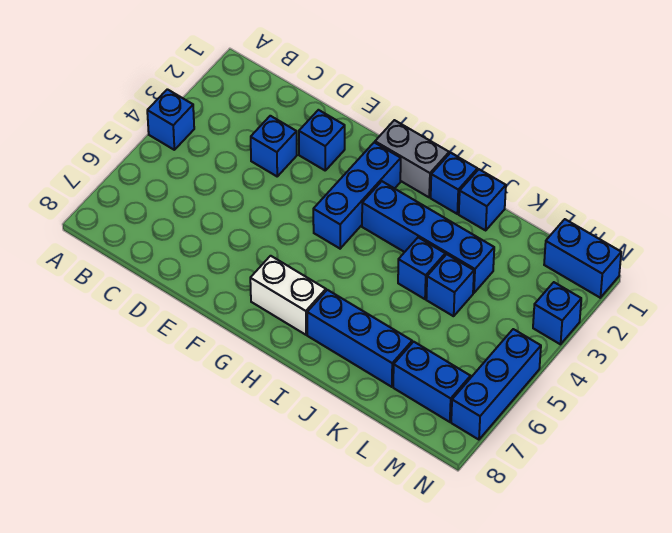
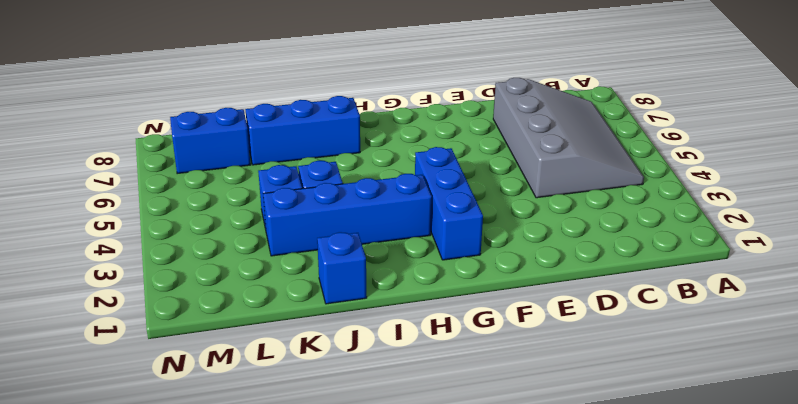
grey slope B4:D7 level 1 top D -> none
none -> blue brick A4 level 1
none -> blue brick D3 level 1
none -> blue brick E2 level 1

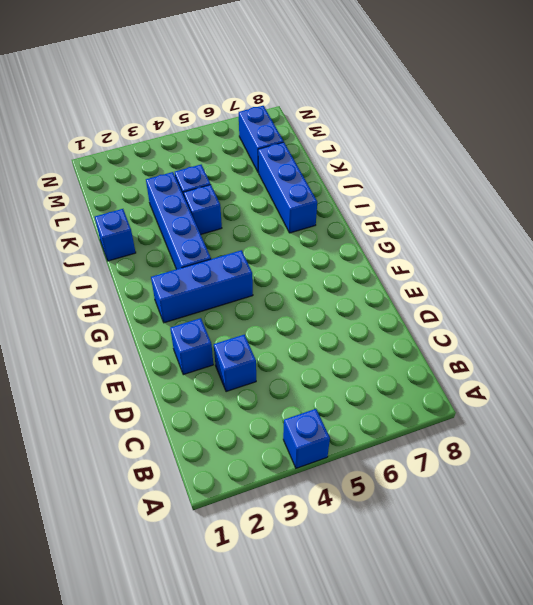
none -> grey brick G1:H1 level 1
none -> white brick G7:H7 level 1
none -> blue brick I1 level 1

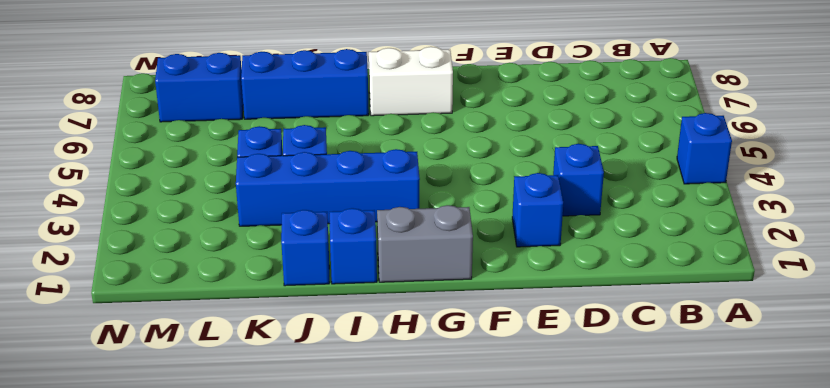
none -> blue brick G2:G4 level 1
none -> blue brick M1:N1 level 1
none -> blue brick N3 level 1

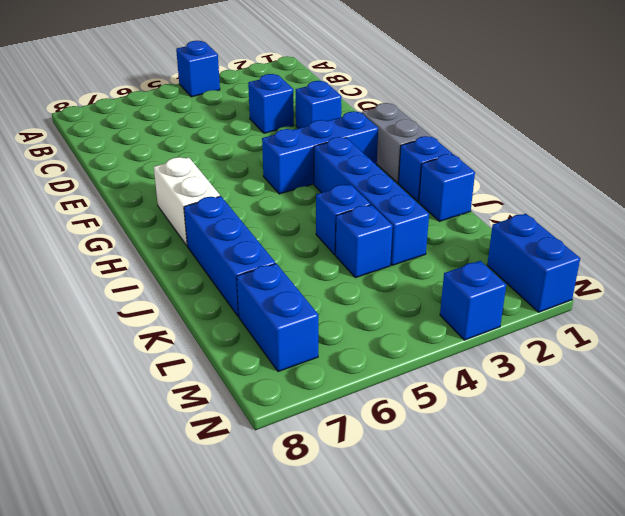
none -> blue brick N5:N7 level 1

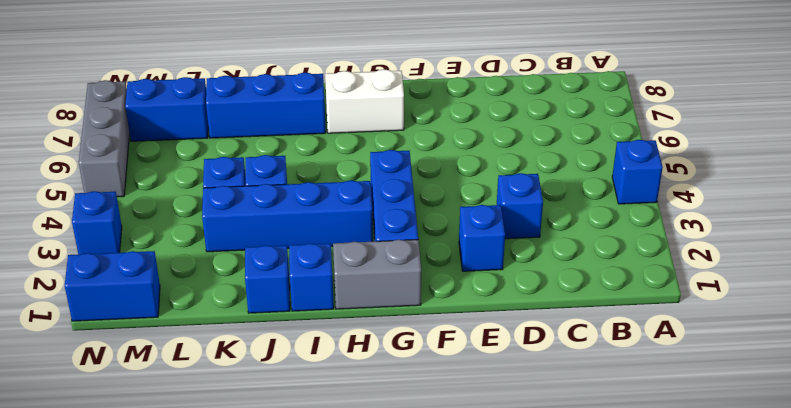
grey brick N5:N7 level 1 -> blue brick N5:N7 level 1

